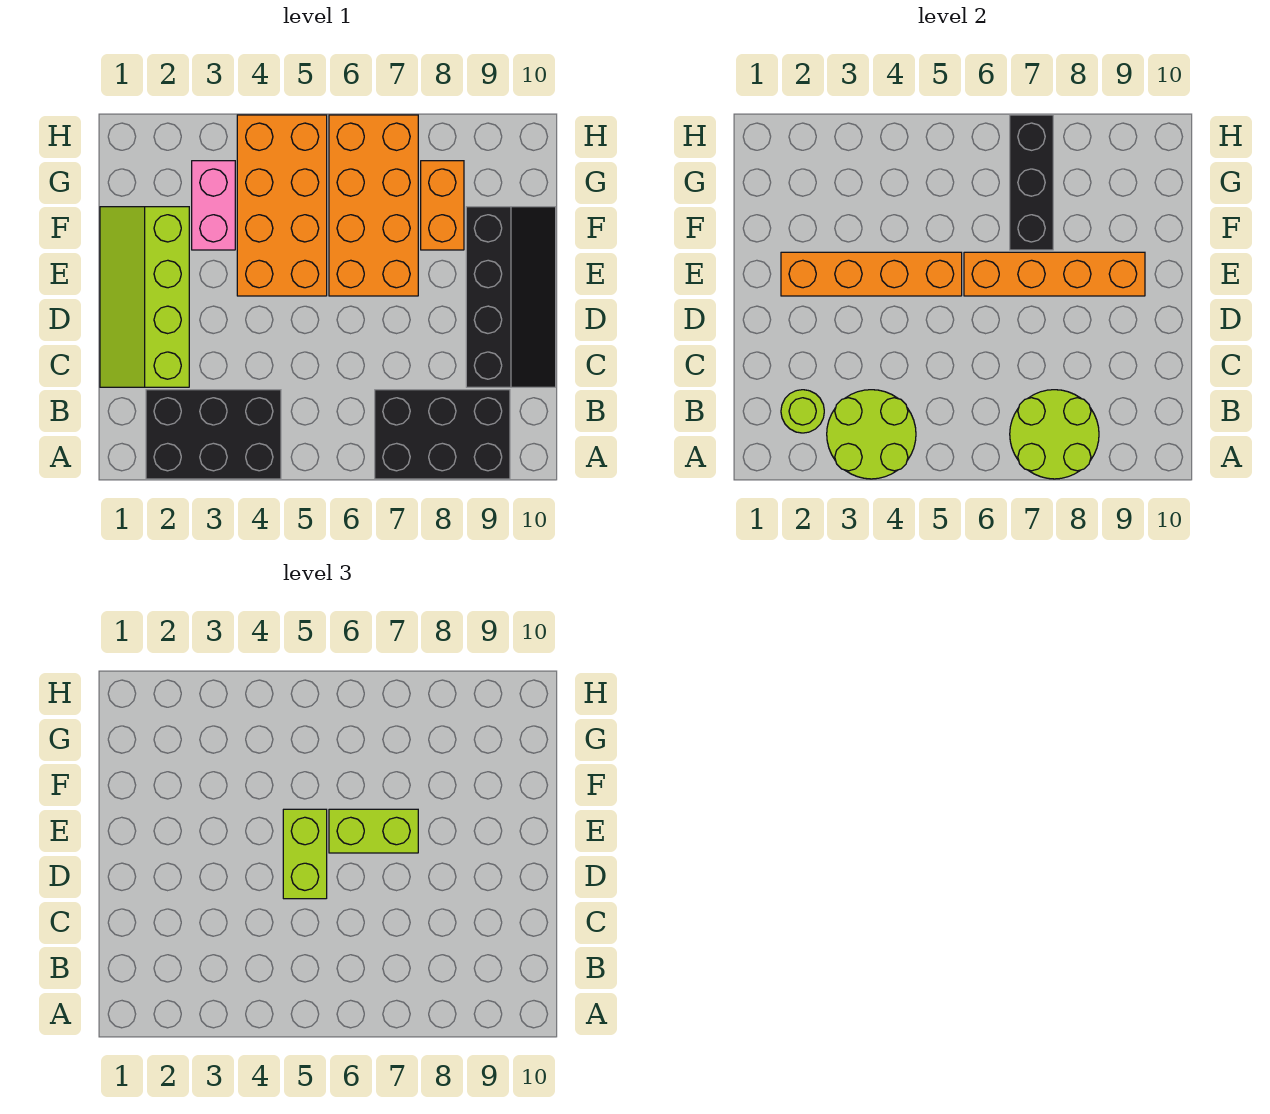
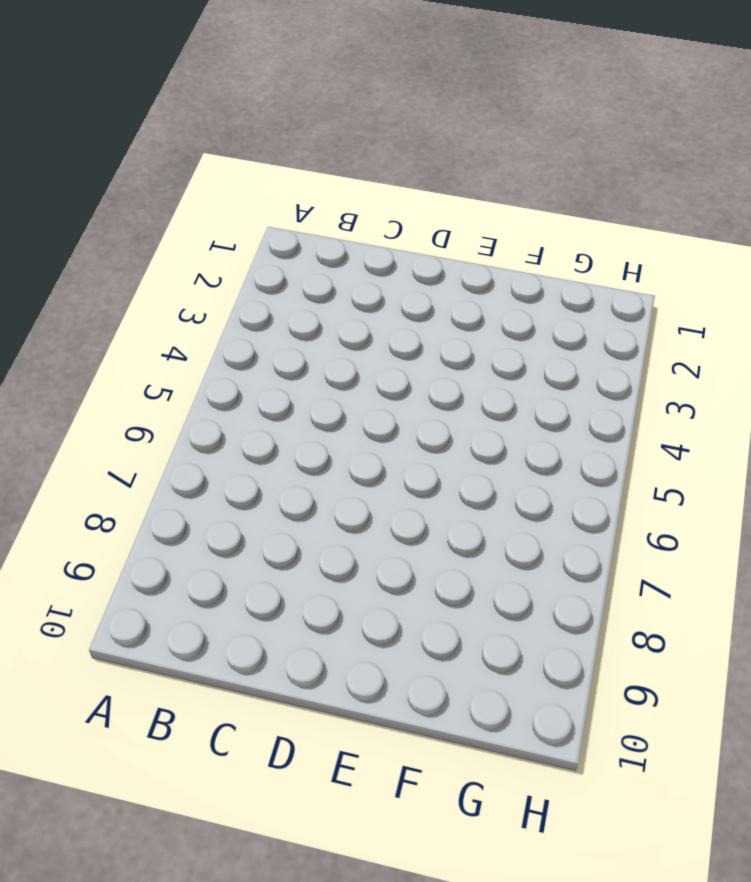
none -> black brick A2:B4 level 1
none -> black brick A7:B9 level 1
none -> lime slope C1:F2 level 1 top 2

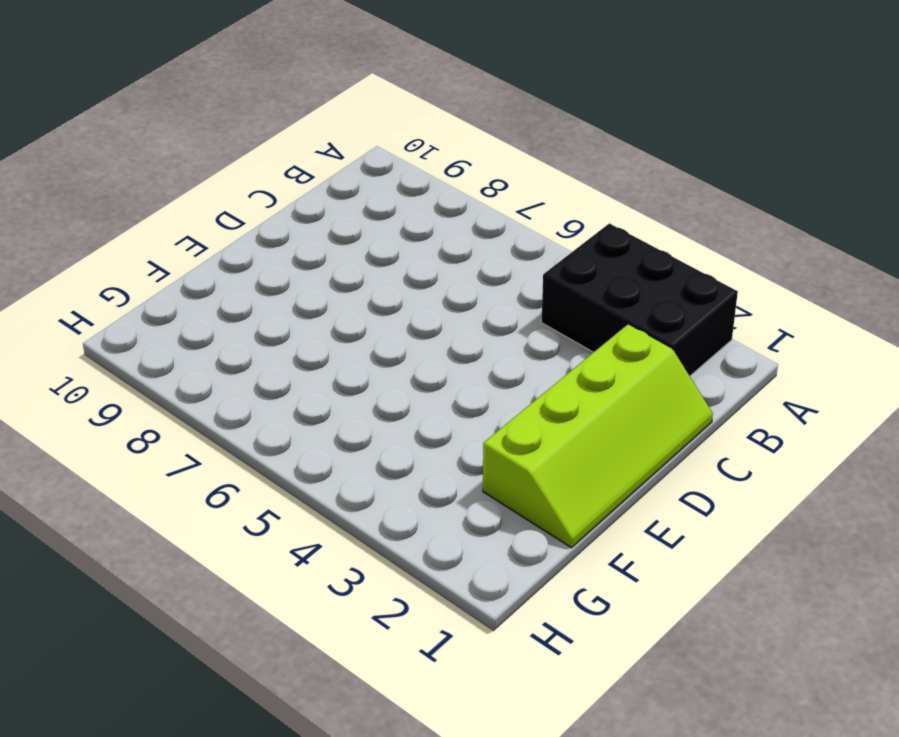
none -> black brick A7:B9 level 1
none -> black slope C9:F10 level 1 top 9
none -> orange brick E4:H5 level 1

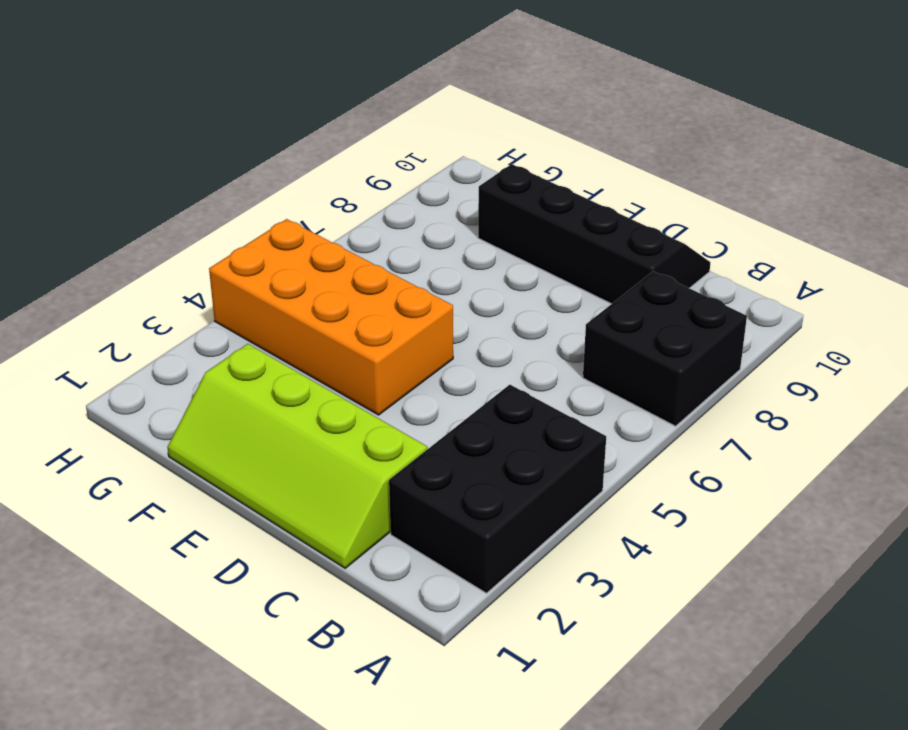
black brick A7:B8 level 1 -> black brick A7:B9 level 1
none -> orange brick E6:H7 level 1
none -> pink brick F3:G3 level 1
none -> orange brick F8:G8 level 1

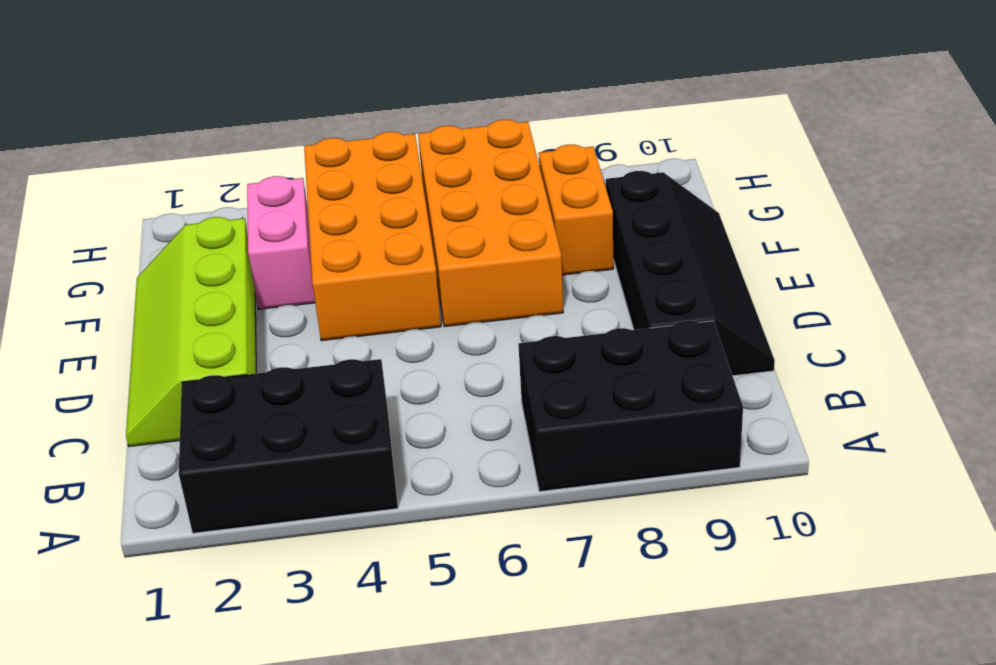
none -> lime round brick A3:B4 level 2
none -> lime round brick A7:B8 level 2
none -> lime round brick B2 level 2

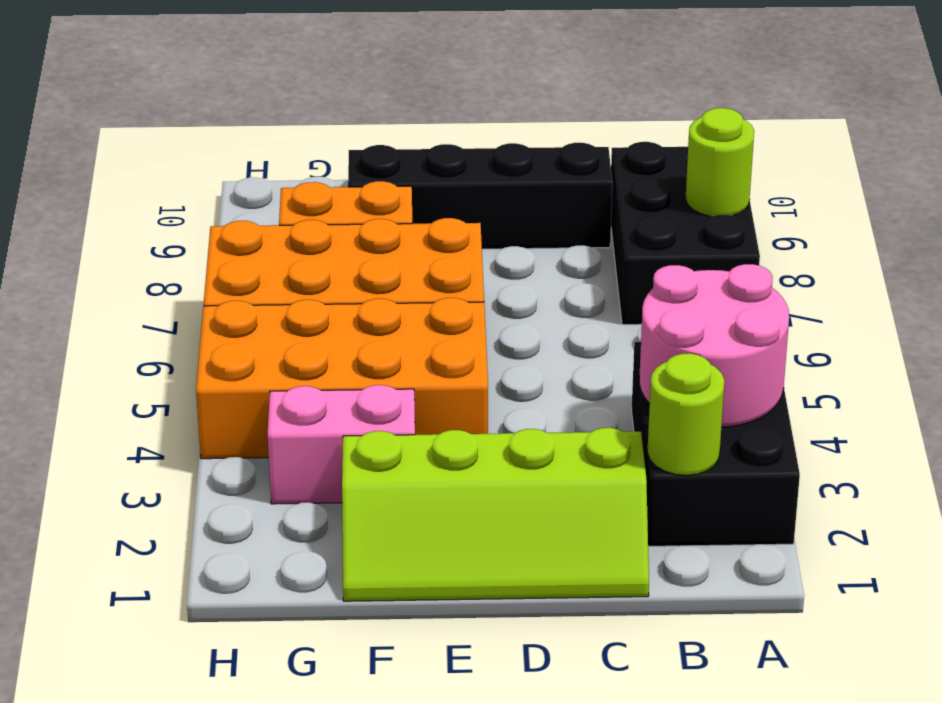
pink round brick A3:B4 level 2 -> lime round brick A3:B4 level 2
lime round brick A8 level 2 -> lime round brick A7:B8 level 2
none -> orange brick E2:E5 level 2
none -> orange brick E6:E9 level 2
none -> black brick F7:H7 level 2

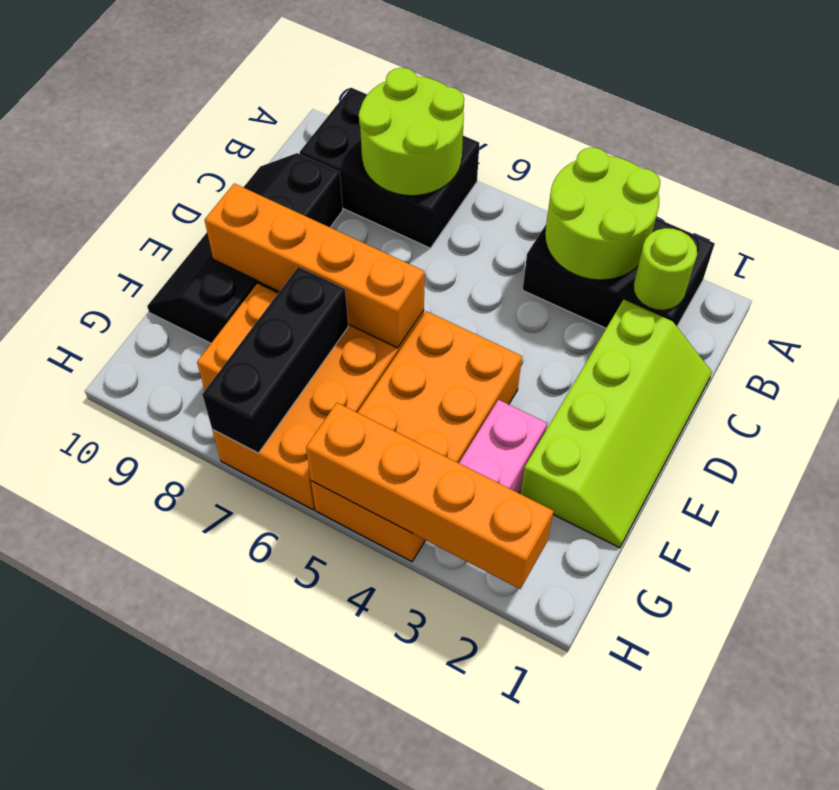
orange brick H2:H5 level 2 -> orange brick E2:E5 level 2
none -> lime brick D5:E5 level 3
none -> lime brick E6:E7 level 3

